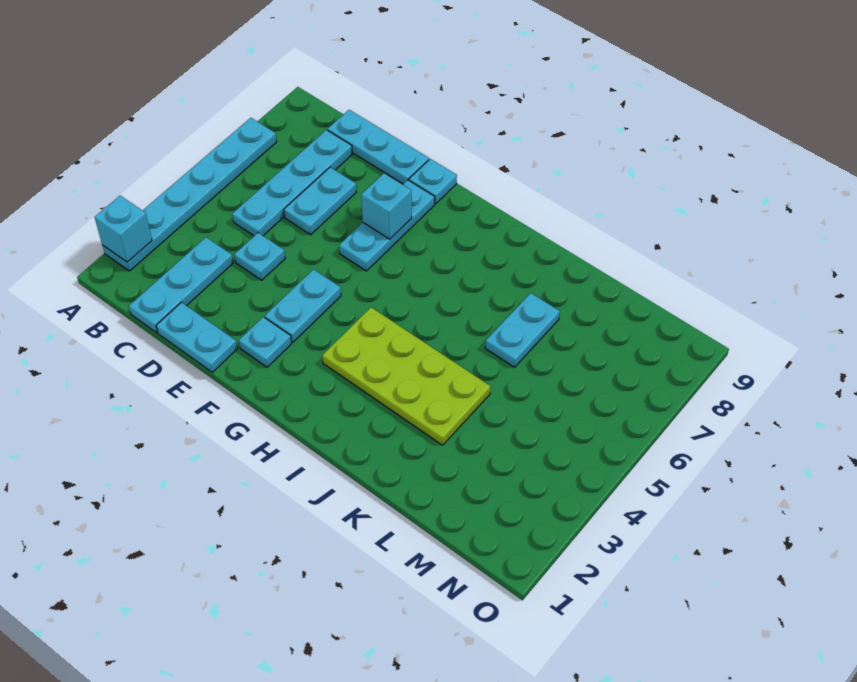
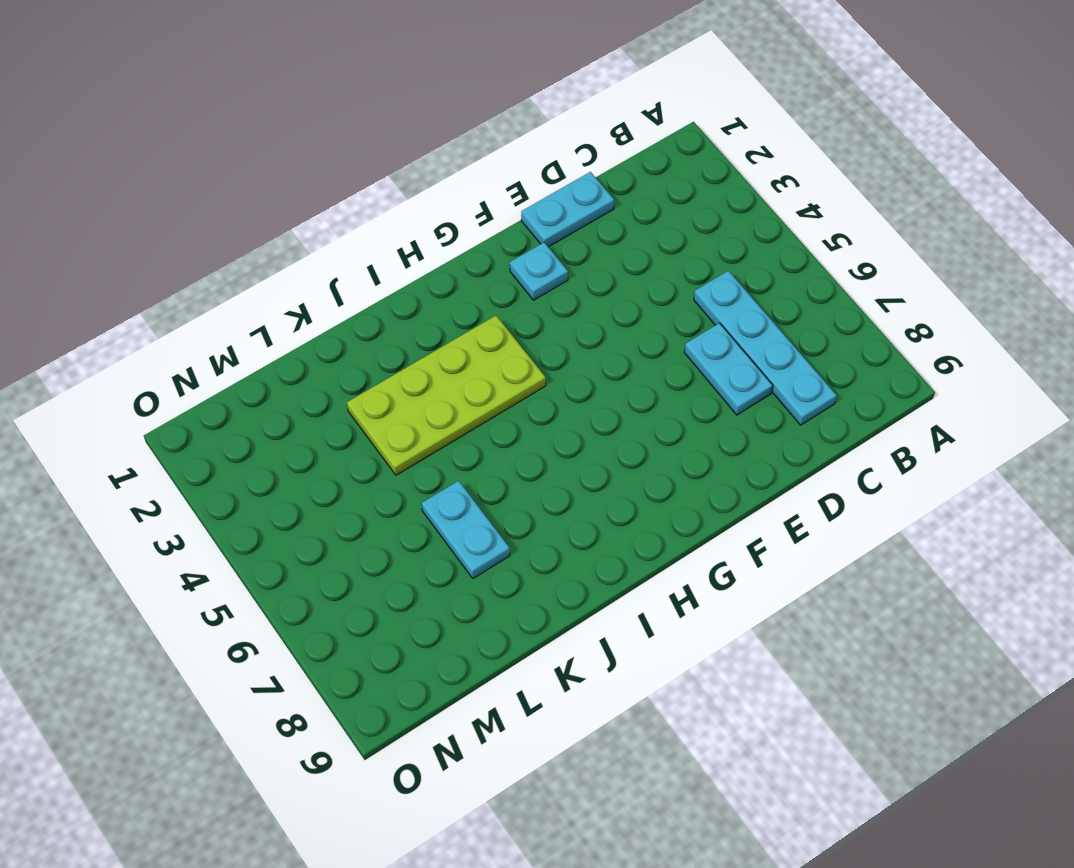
none -> cyan plate A2:A7 level 1
none -> cyan plate C1:C3 level 1
none -> cyan plate C9:E9 level 1

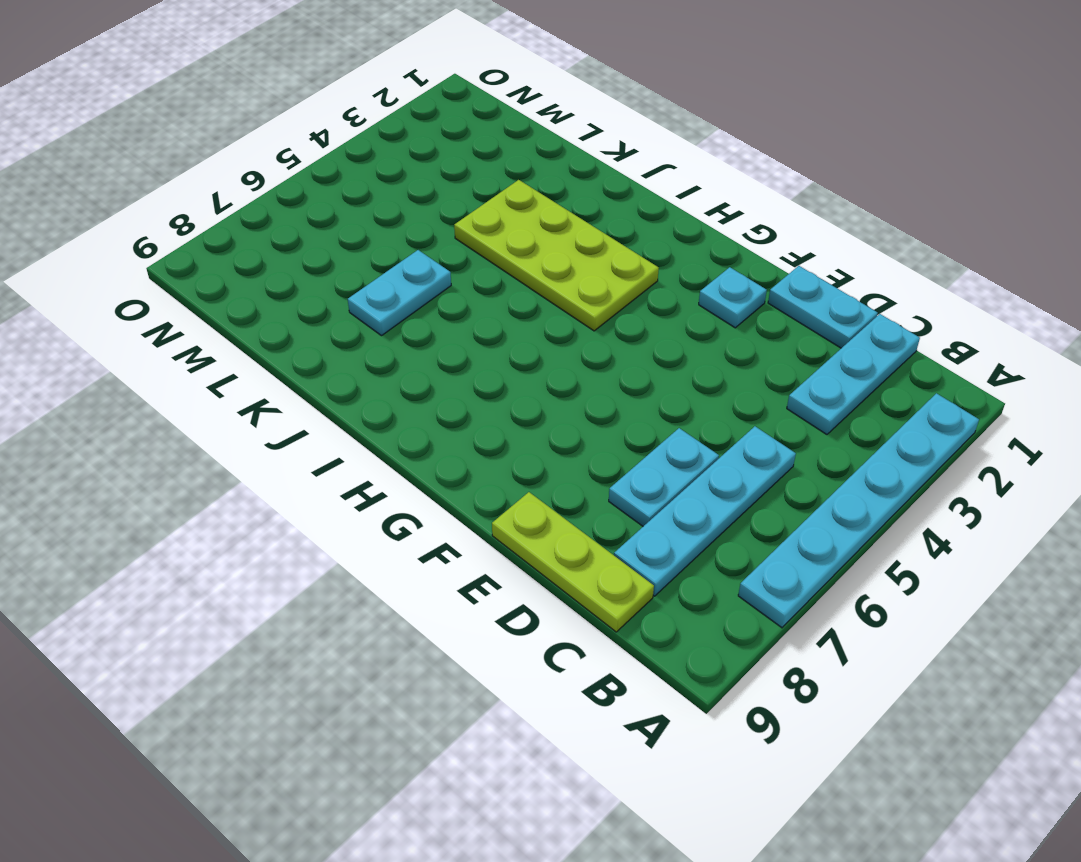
lime plate C9:E9 level 1 -> cyan plate C9:E9 level 1
none -> cyan plate D4 level 1
none -> cyan plate F3:F4 level 1
none -> cyan plate F6:F8 level 1

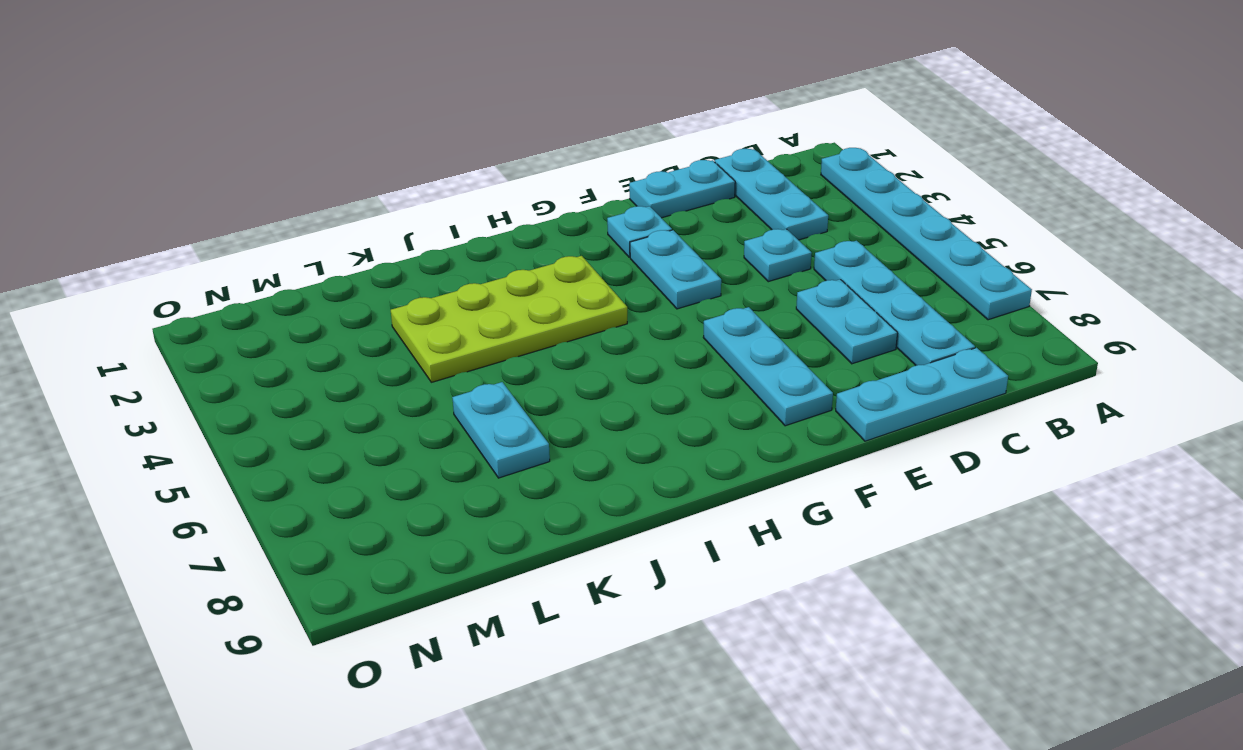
none -> cyan plate F9 level 1
none -> cyan brick A2 level 2
none -> cyan brick F7 level 2

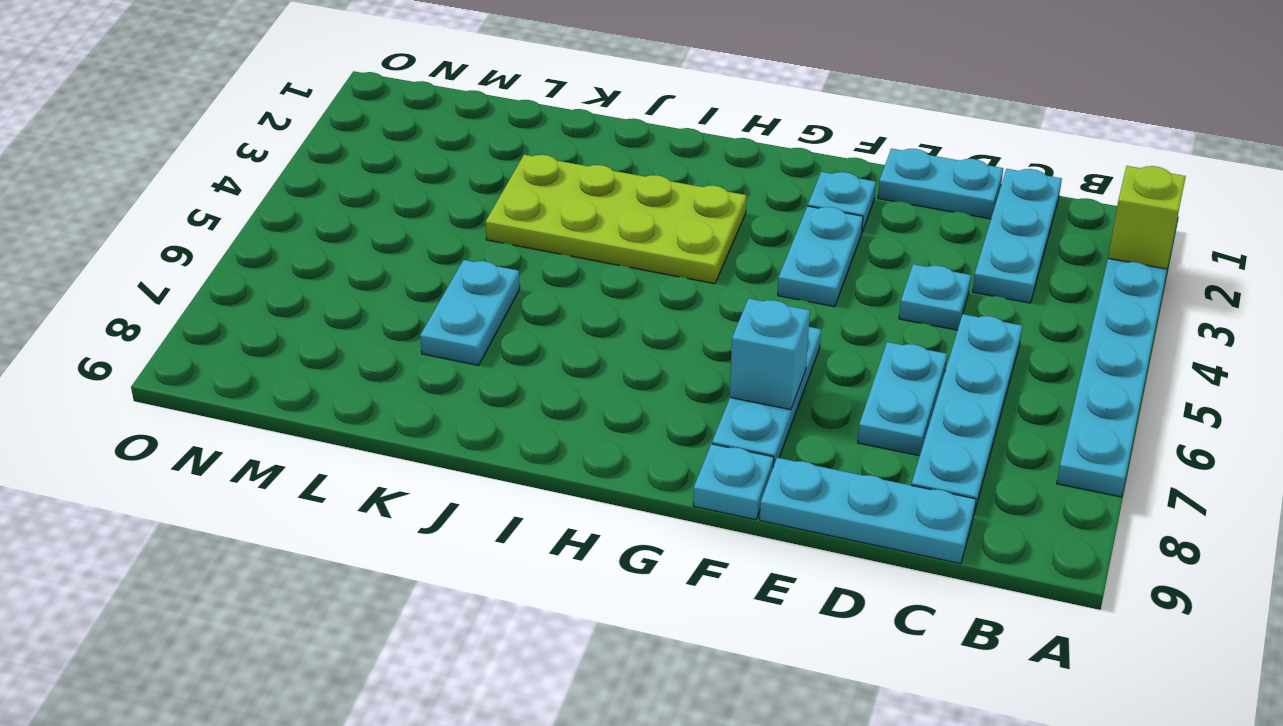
lime brick A2 level 2 -> cyan brick A2 level 2

